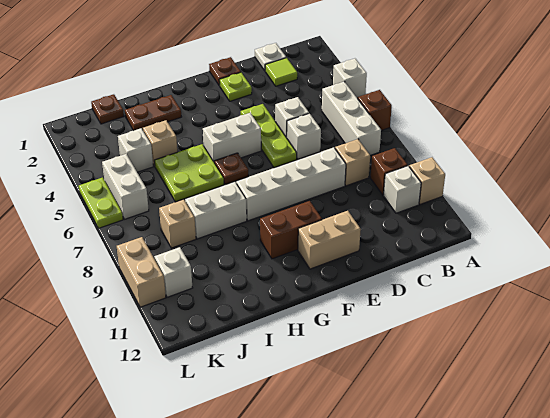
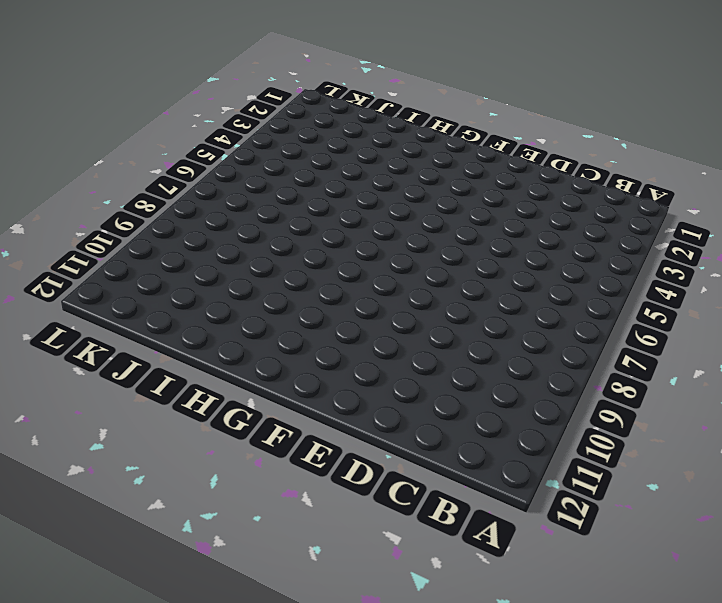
none -> white brick A4 level 1
none -> brown brick A6 level 1
none -> tan brick A10 level 1
none -> white brick B5:B7 level 1

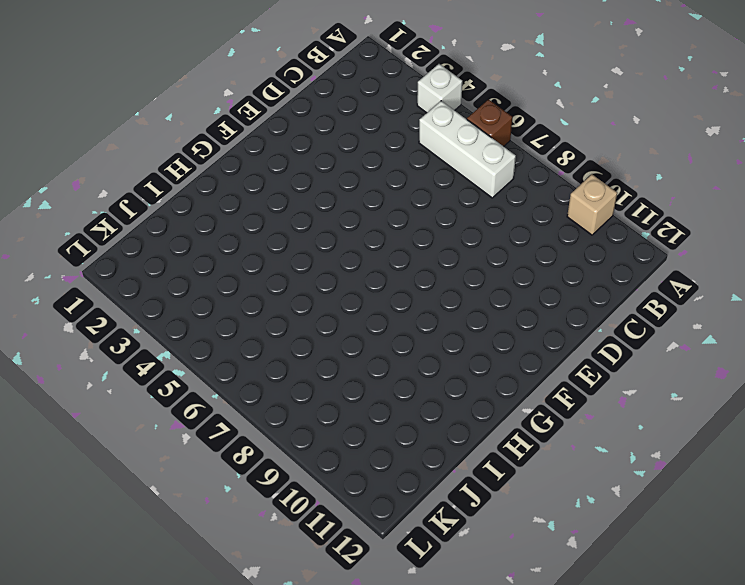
none -> brown brick B9 level 1
none -> white brick B10 level 1
none -> white plate C1 level 1
none -> lime tile C2 level 1

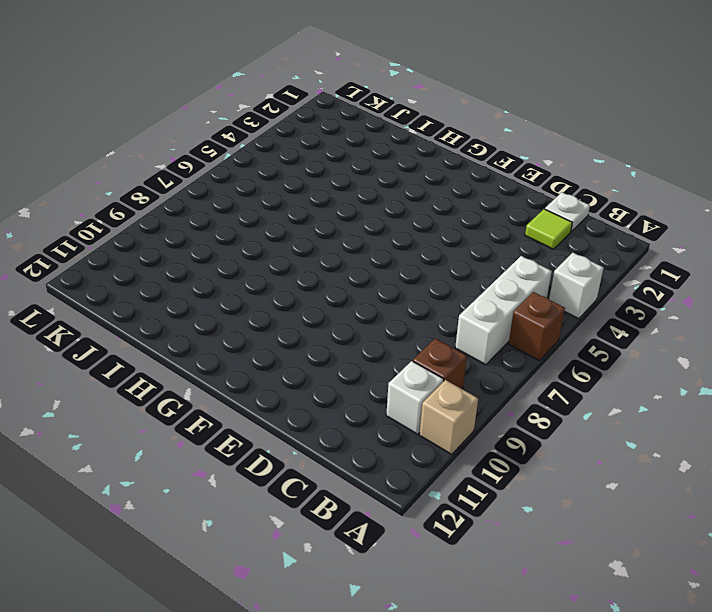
none -> tan brick C8 level 1
none -> white brick D5 level 1
none -> white brick D6 level 1
none -> white brick D8:G8 level 1

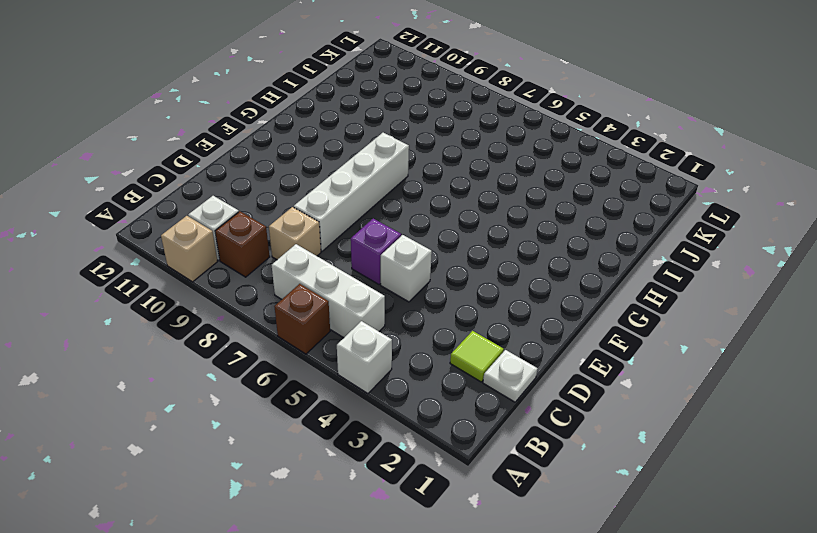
purple brick D6 level 1 -> white brick D6 level 1
none -> brown plate E1 level 1
none -> lime plate E2 level 1
none -> lime plate E4:E6 level 1
none -> tan brick E11:F11 level 1

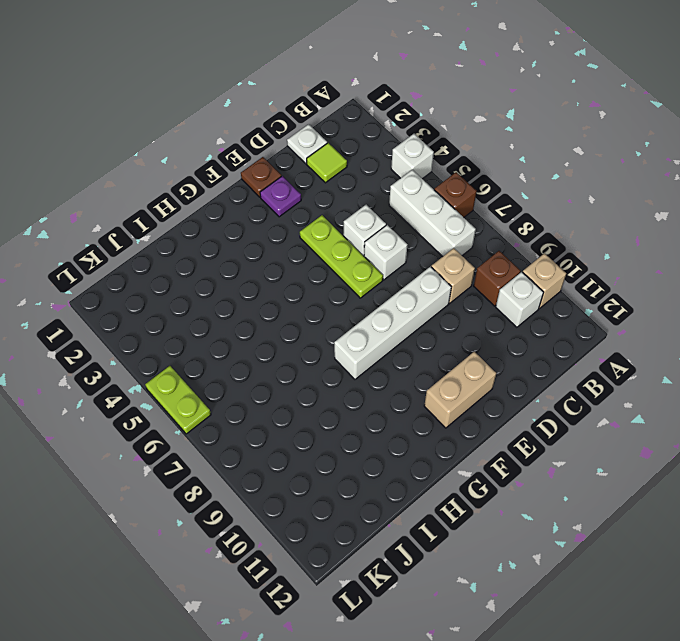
purple plate E2 level 1 -> lime plate E2 level 1
none -> white brick F5:G5 level 1
none -> brown brick F10:G10 level 1
none -> brown plate G6 level 1
none -> brown plate H2:I2 level 1

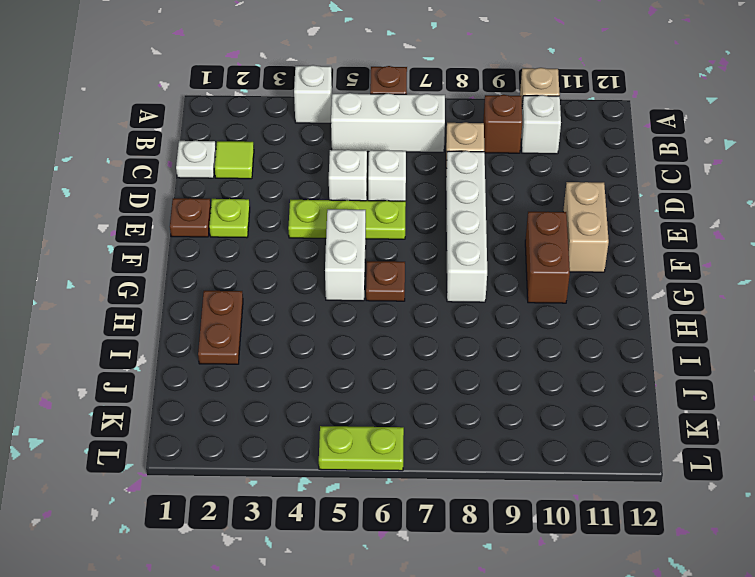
none -> lime plate H5:I6 level 1
none -> white brick H8:I8 level 1
none -> tan brick I4 level 1
none -> brown plate J1 level 1

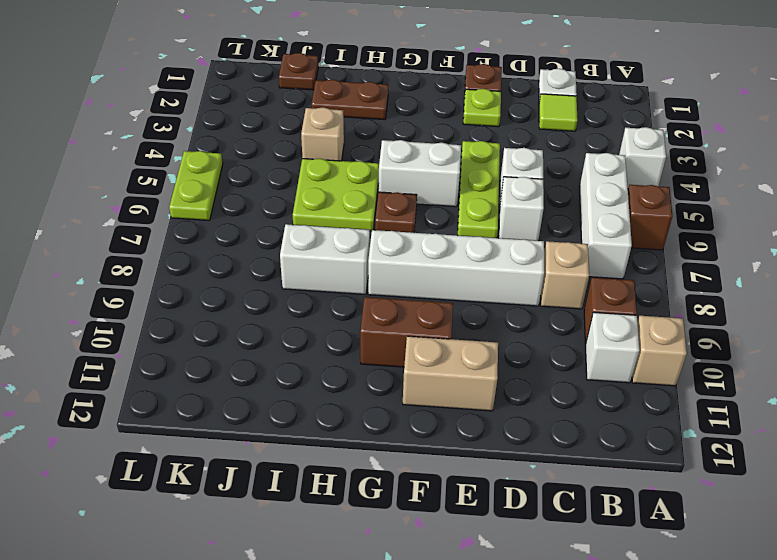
none -> white brick J4 level 1
none -> tan brick J8 level 1
none -> white brick K5:K6 level 1
none -> white brick K10 level 1

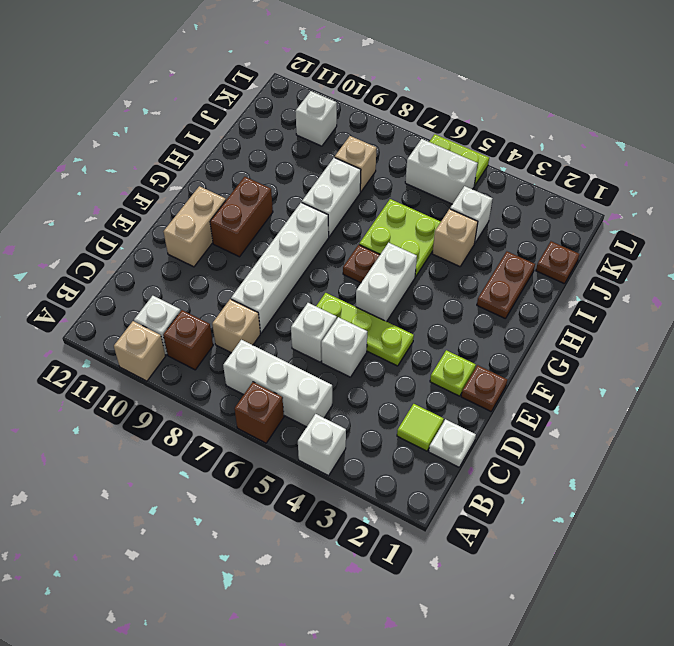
none -> tan brick L9:L10 level 1

